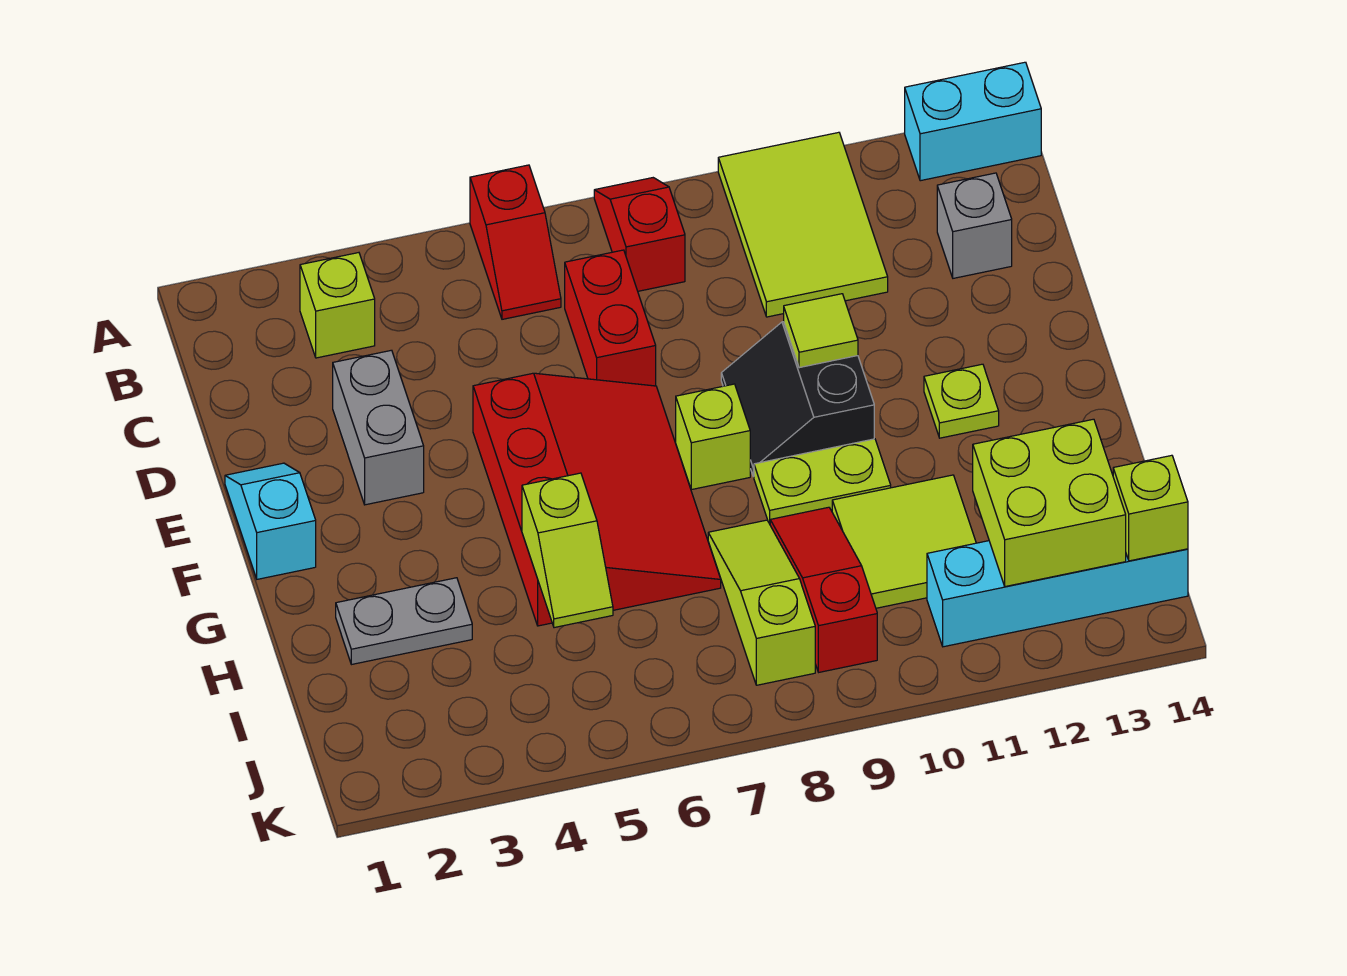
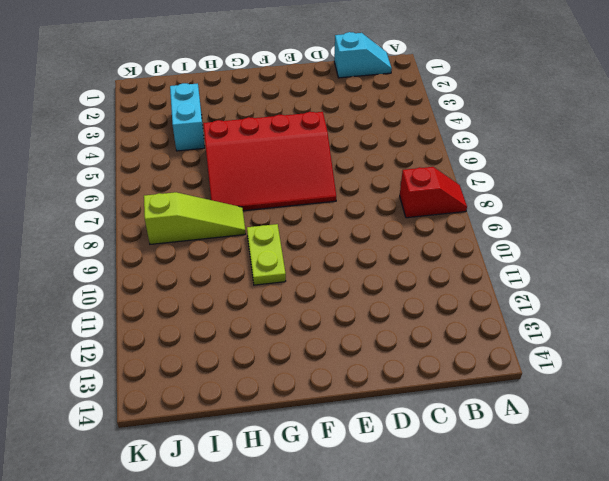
cyan slope B1:C1 level 1 top C -> cyan slope E1:F1 level 1 top F
cyan brick I3:I4 level 1 -> cyan brick A13:A14 level 1
none -> red slope A6:B6 level 1 top A
none -> lime tile A10:C11 level 1
none -> lime brick B3 level 1

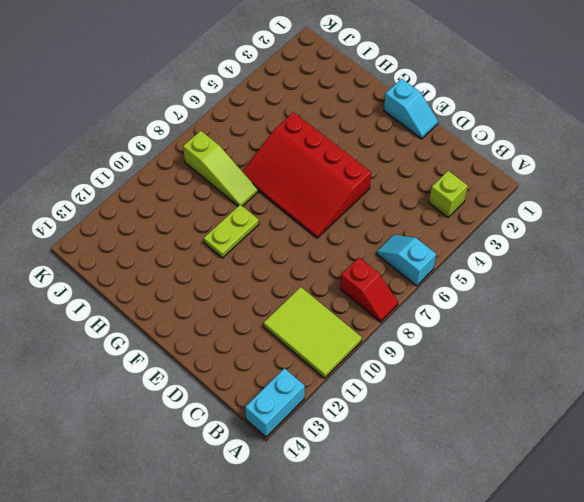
cyan slope A6:B6 level 1 top A -> red slope A6:B6 level 1 top A
none -> red brick C7:D7 level 1
none -> grey brick C13 level 1
none -> grey brick D3:E3 level 1

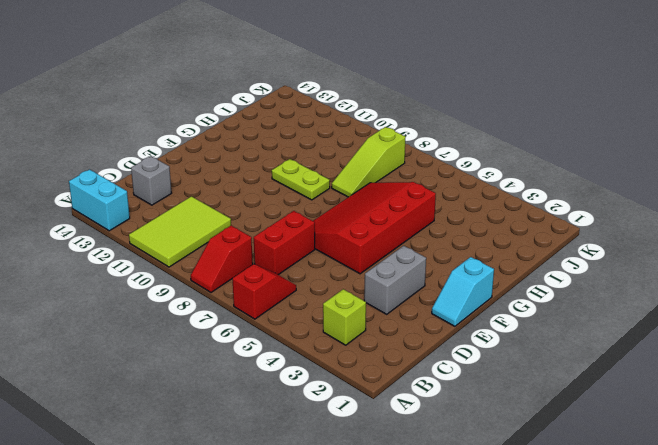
none -> black slope E9:F10 level 1 top 10
none -> lime brick F8 level 1
none -> lime plate F12 level 1

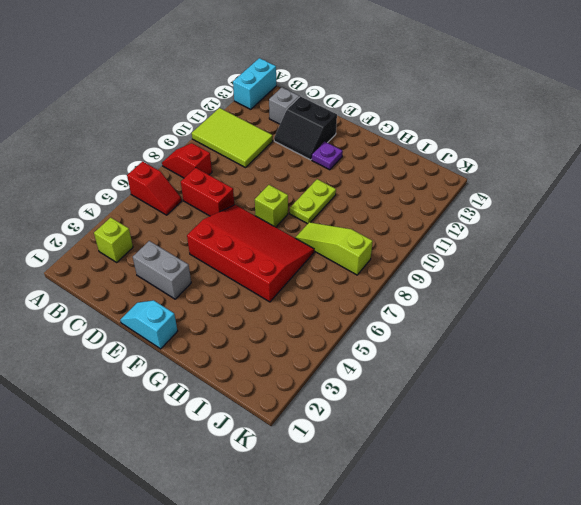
black slope D12:E13 level 1 top 13 -> black slope E9:F10 level 1 top 10
purple plate F12 level 1 -> lime plate F12 level 1
none -> grey plate H2:H3 level 1
none -> red slope H9:J9 level 1 top J
none -> lime tile H10:I11 level 1

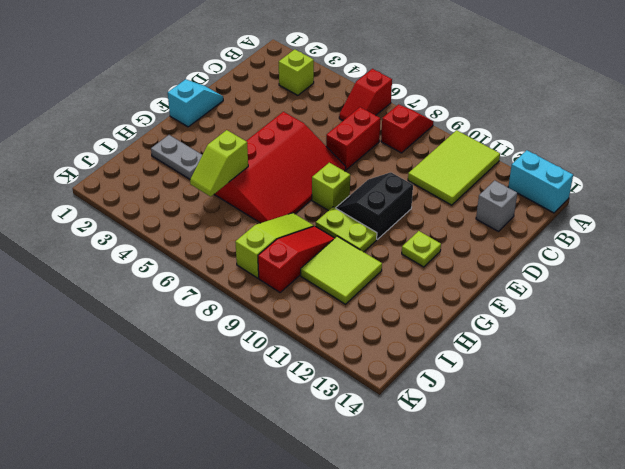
none -> grey brick D3:E3 level 1
none -> cyan brick J11:J14 level 1
none -> lime tile E10 level 2

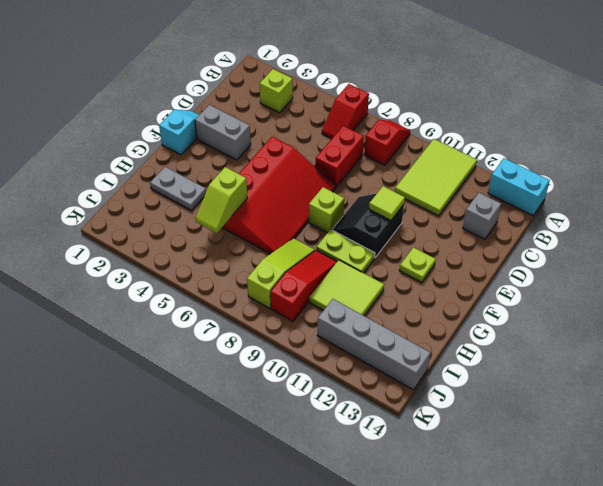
grey brick E2:E3 level 1 -> grey brick D3:E3 level 1
grey brick J11:J14 level 1 -> cyan brick J11:J14 level 1
none -> lime brick I12:J13 level 2
none -> lime brick J14 level 2

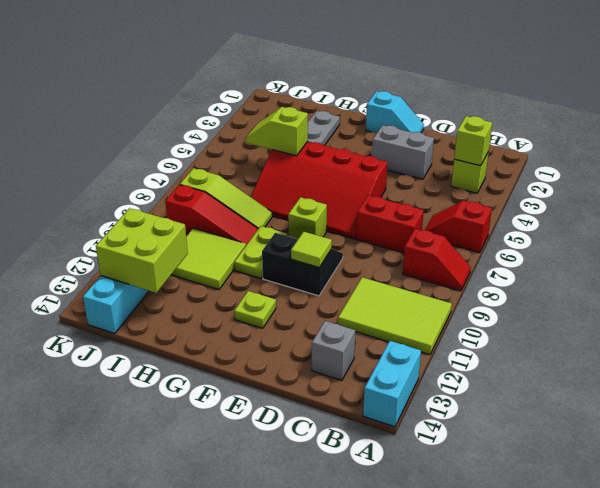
lime brick B3 level 2 -> lime brick J14 level 2

